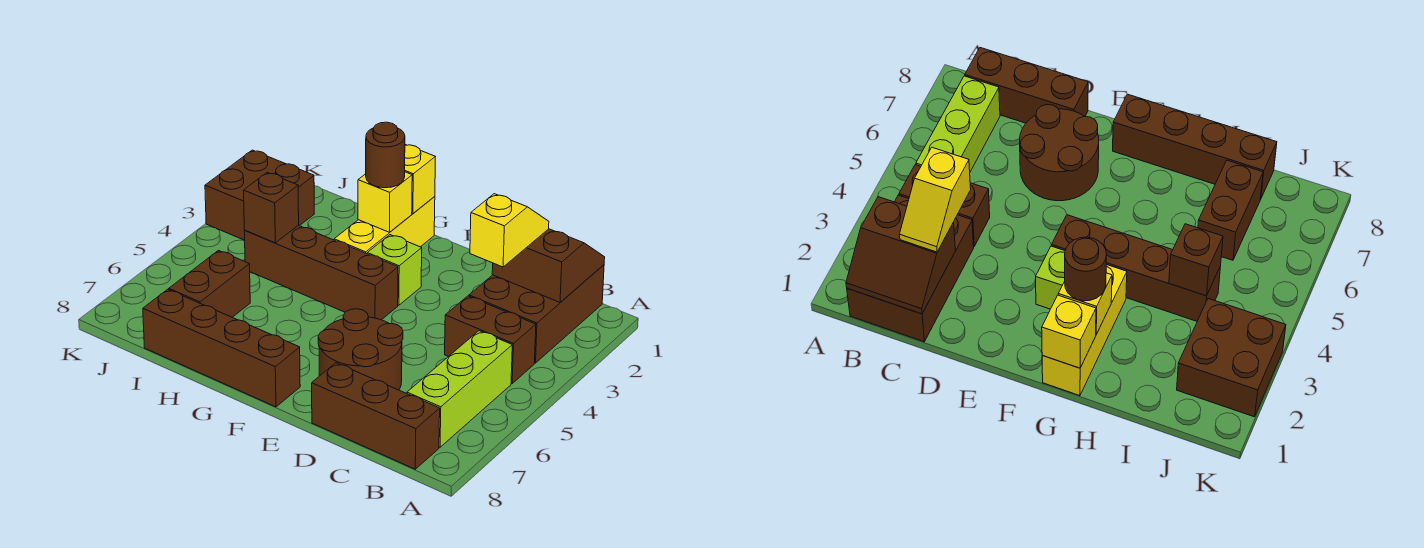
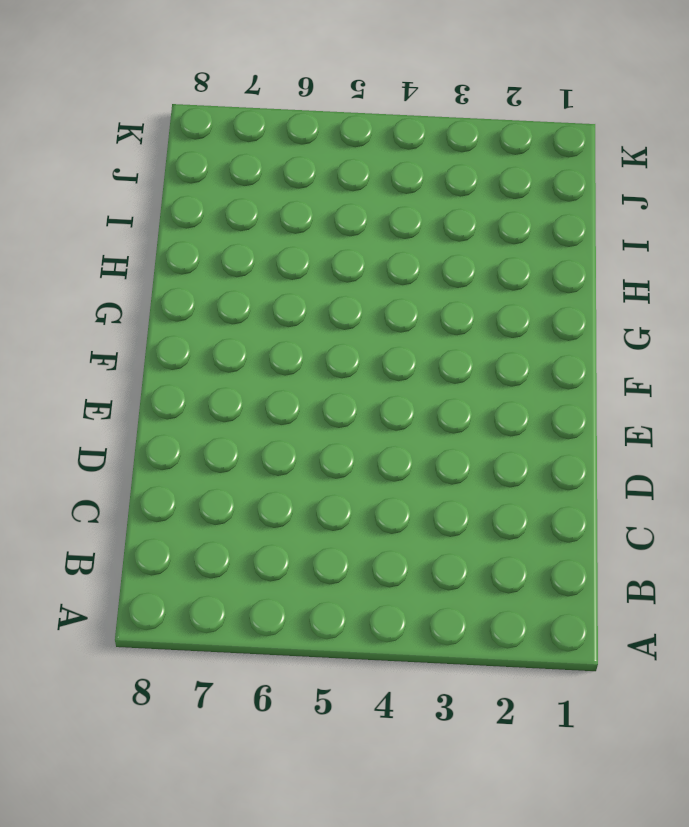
none -> brown brick B1:C3 level 1
none -> brown brick B4:C4 level 1
none -> lime brick B5:B7 level 1

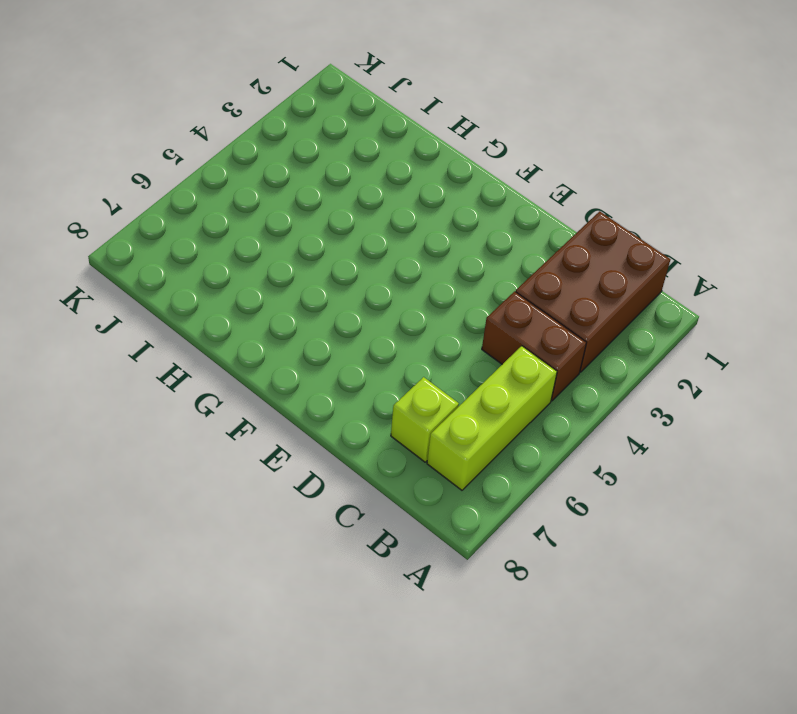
lime brick C7 level 1 -> lime brick F3 level 1
none -> brown brick B8:D8 level 1
none -> brown round brick D6:E7 level 1
none -> brown brick F4:I4 level 1

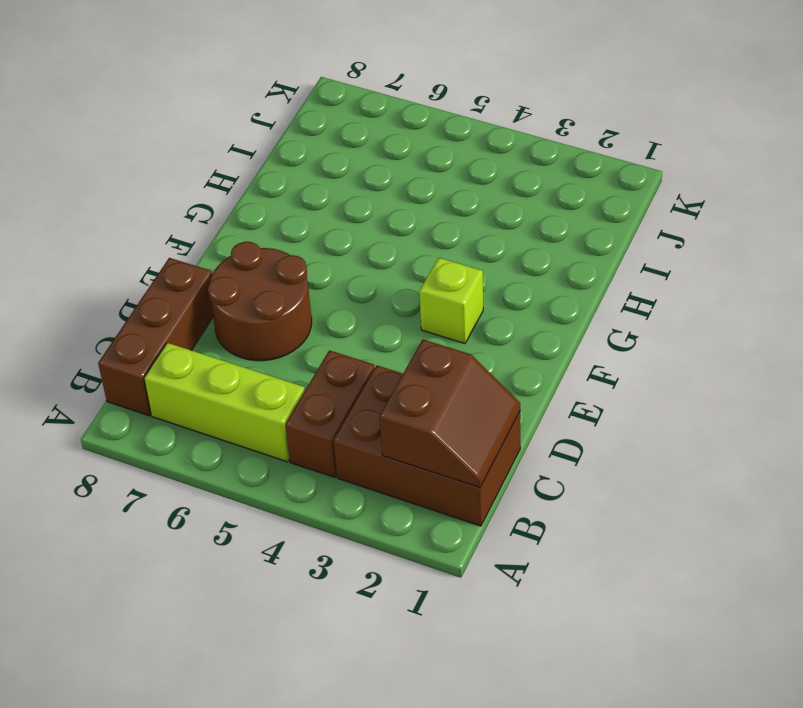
none -> brown brick F4:I4 level 1
none -> brown brick F8:I8 level 1
none -> yellow brick G1:G3 level 1

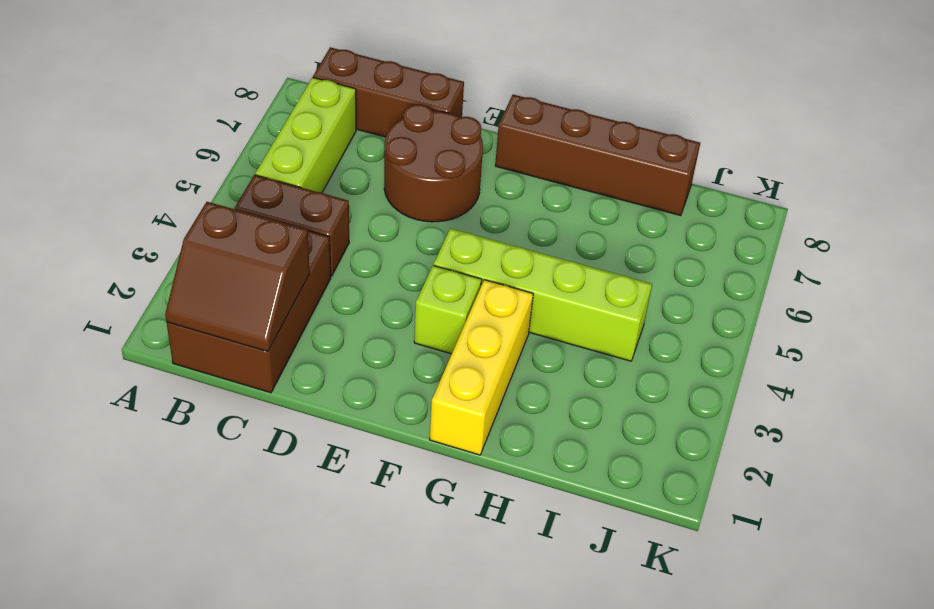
lime brick F4:I4 level 1 -> brown brick F4:I4 level 1
none -> brown brick I6:I7 level 1
none -> brown brick J2:K3 level 1
none -> yellow brick G1 level 2

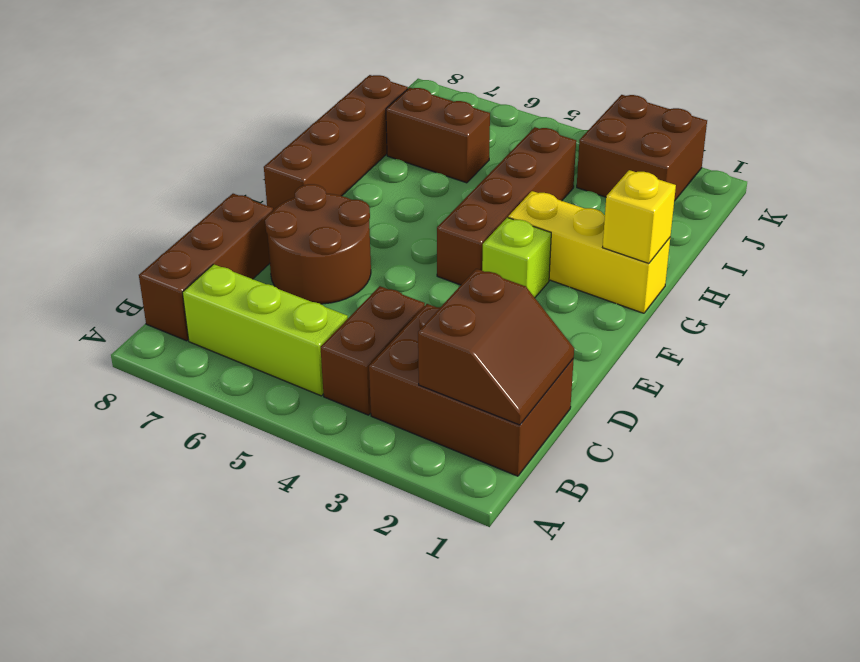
none -> yellow brick G2 level 2
none -> brown brick I4 level 2
none -> yellow slope C2:C3 level 3 top 3

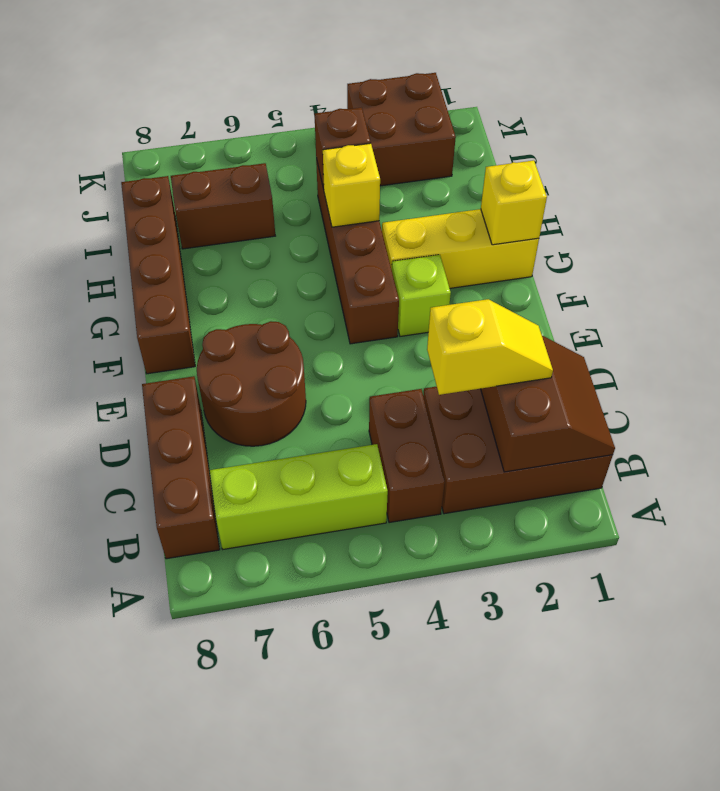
yellow brick H4 level 2 -> yellow brick G2 level 2
none -> brown round brick G2 level 3

